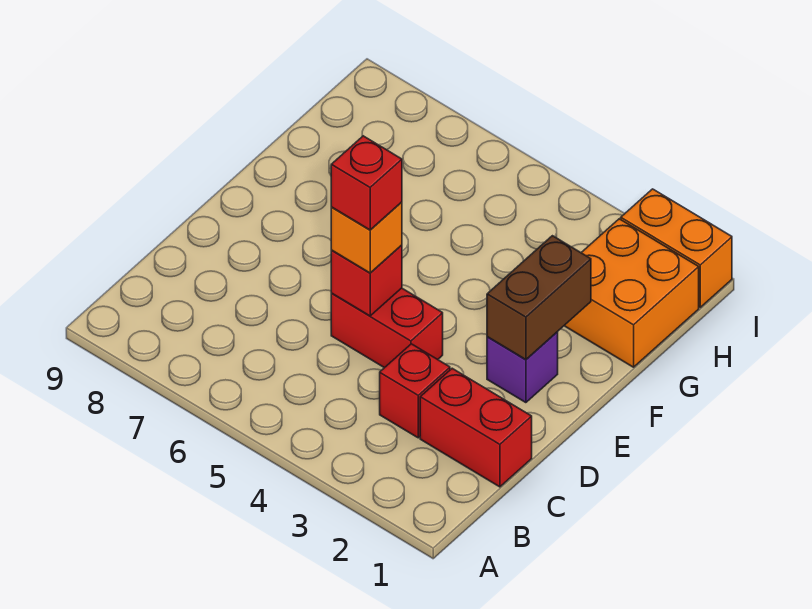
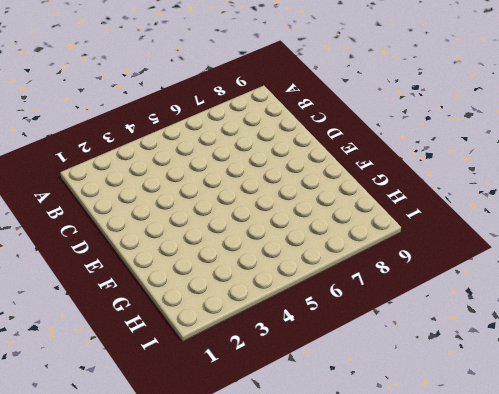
none -> red brick C1:C2 level 1
none -> red brick C3 level 1

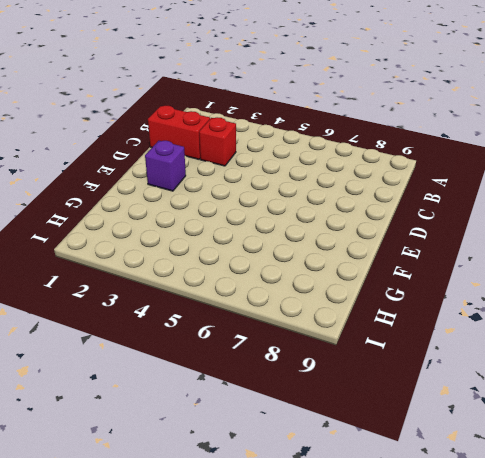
none -> red brick D4:D5 level 1
none -> orange brick G1:H2 level 1

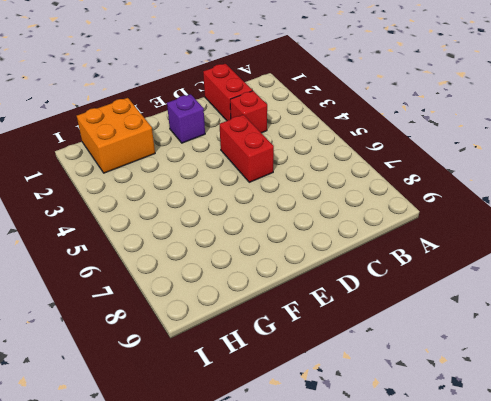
none -> orange brick I1:I2 level 1
none -> red brick D5 level 2

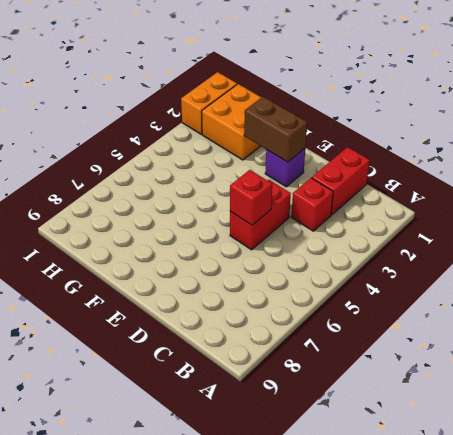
none -> orange brick D5 level 3
none -> red brick D5 level 4

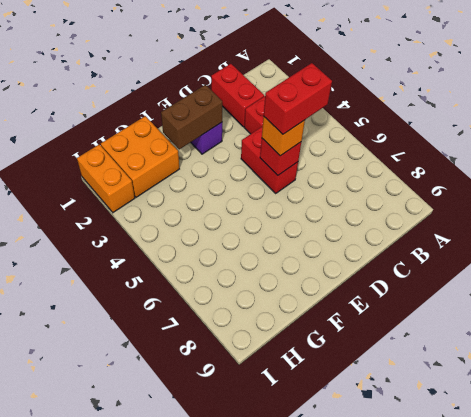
red brick C5:D5 level 4 -> red brick D5 level 4

